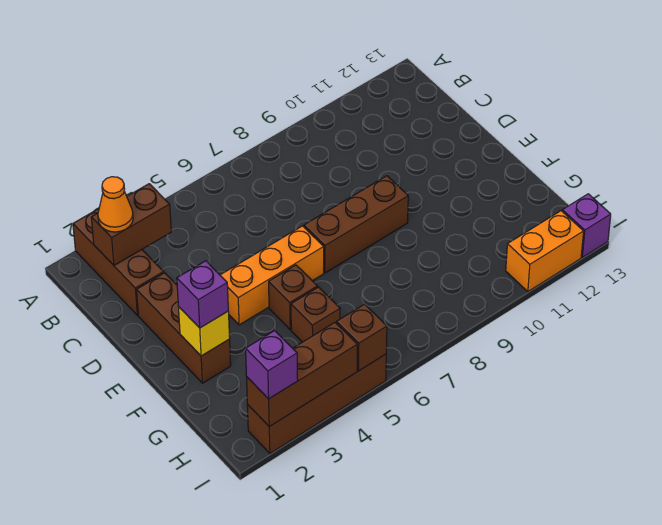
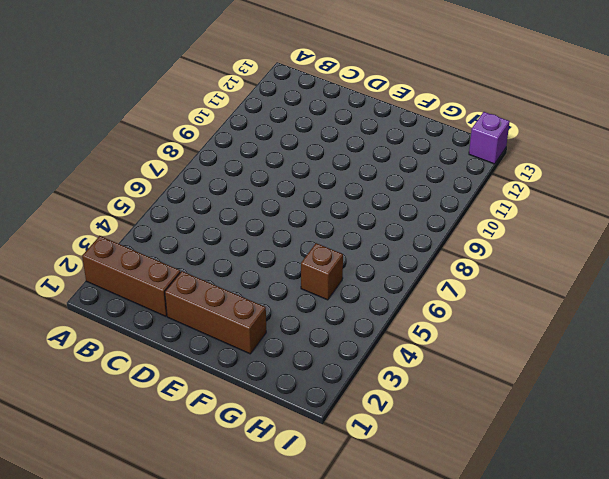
none -> orange brick E4:E6 level 1
none -> brown brick E7:E9 level 1
none -> brown brick F5 level 1

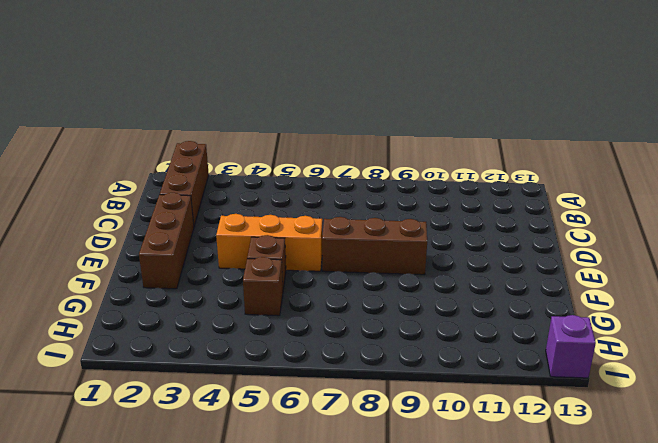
none -> brown brick I2:I5 level 1
none -> orange brick I11:I12 level 1
none -> brown brick B2:B3 level 2

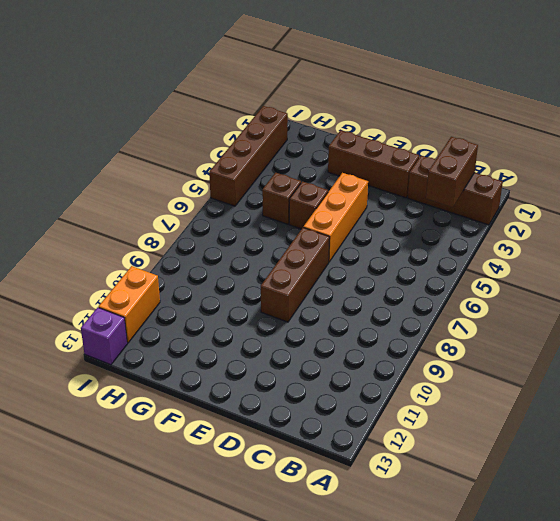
none -> yellow brick F2 level 2
none -> brown brick I2:I4 level 2
none -> brown brick I5 level 2

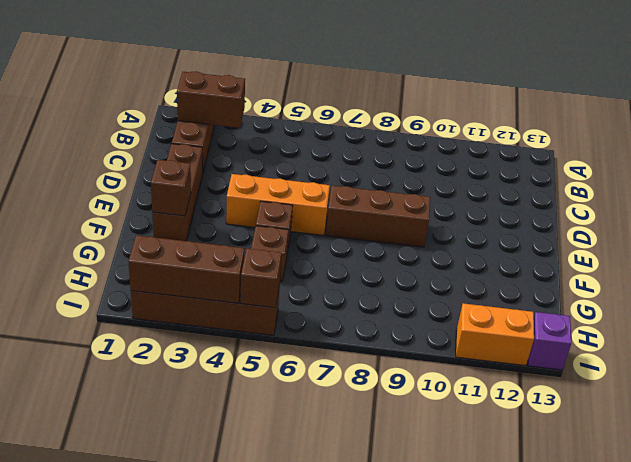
brown brick F2 level 2 -> yellow brick F2 level 2
none -> orange cone B2 level 3
none -> purple brick F2 level 3
none -> purple brick I2 level 3

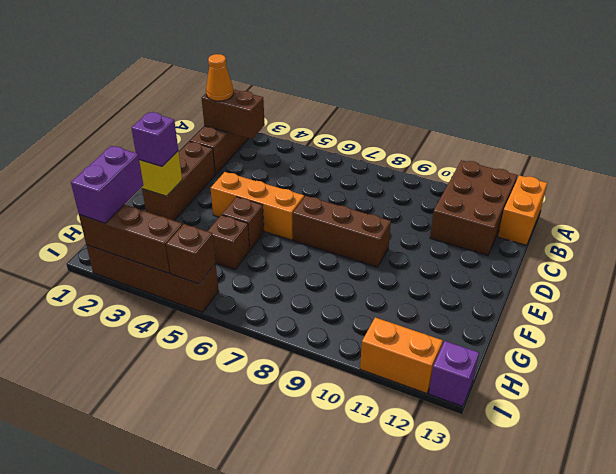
brown brick A11:C12 level 1 -> none
orange brick A13:B13 level 1 -> none
purple brick H2:I2 level 3 -> purple brick I2 level 3

